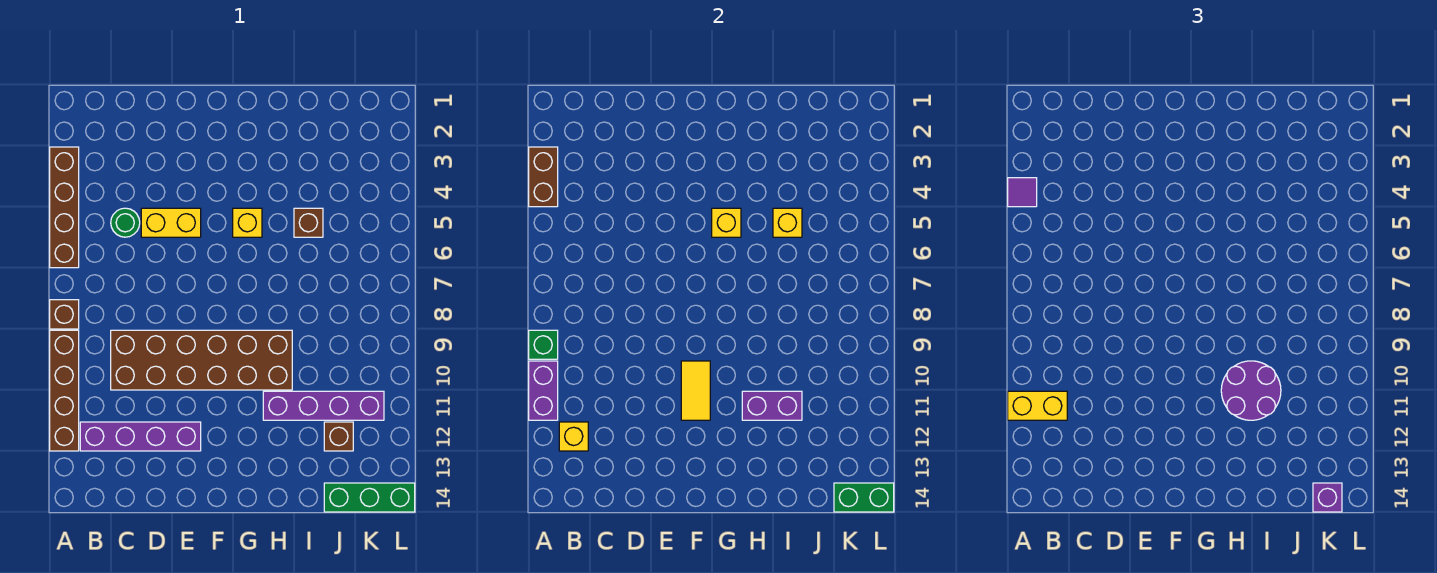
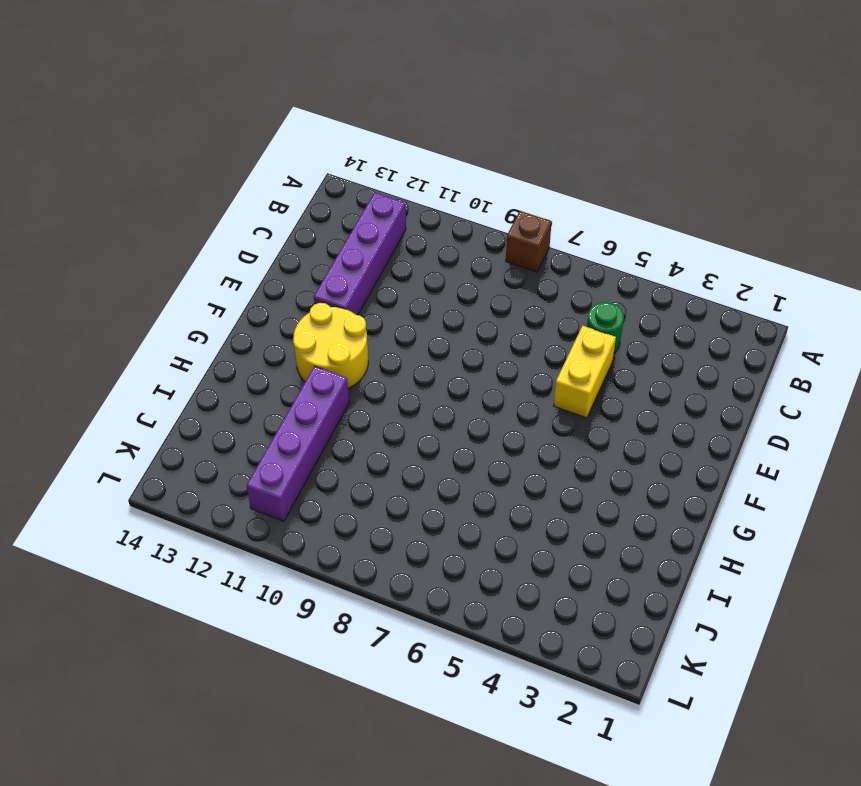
yellow round brick F11:G12 level 1 -> none
none -> brown brick A3:A6 level 1
none -> brown brick A9:A12 level 1
none -> brown brick C9:H10 level 1

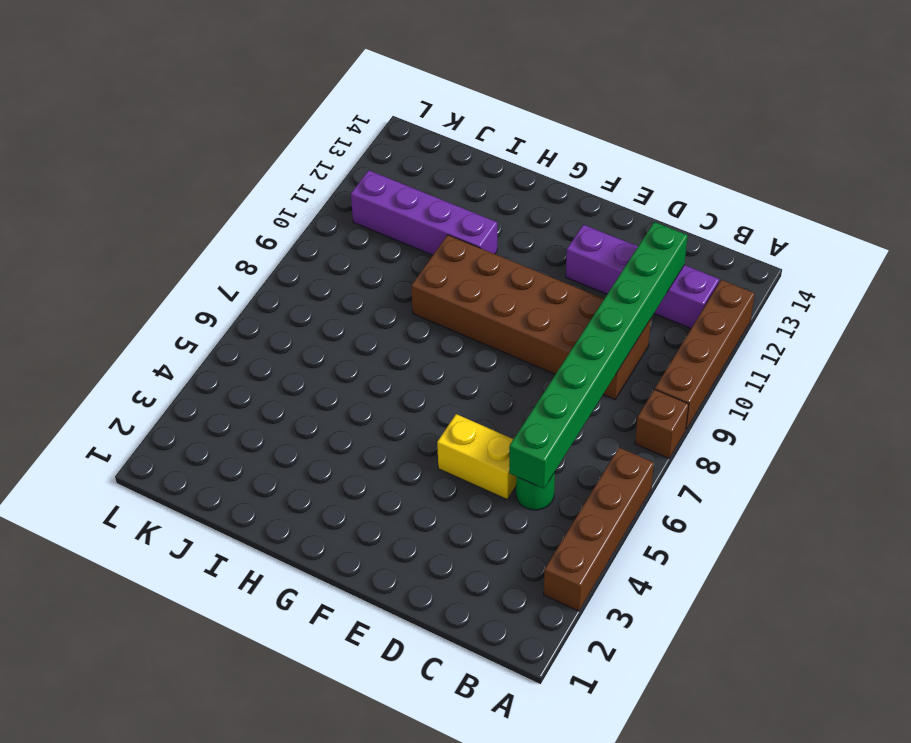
green brick C5:C12 level 2 -> none
none -> yellow brick G5 level 1
none -> brown brick I5 level 1
none -> brown brick J12 level 1

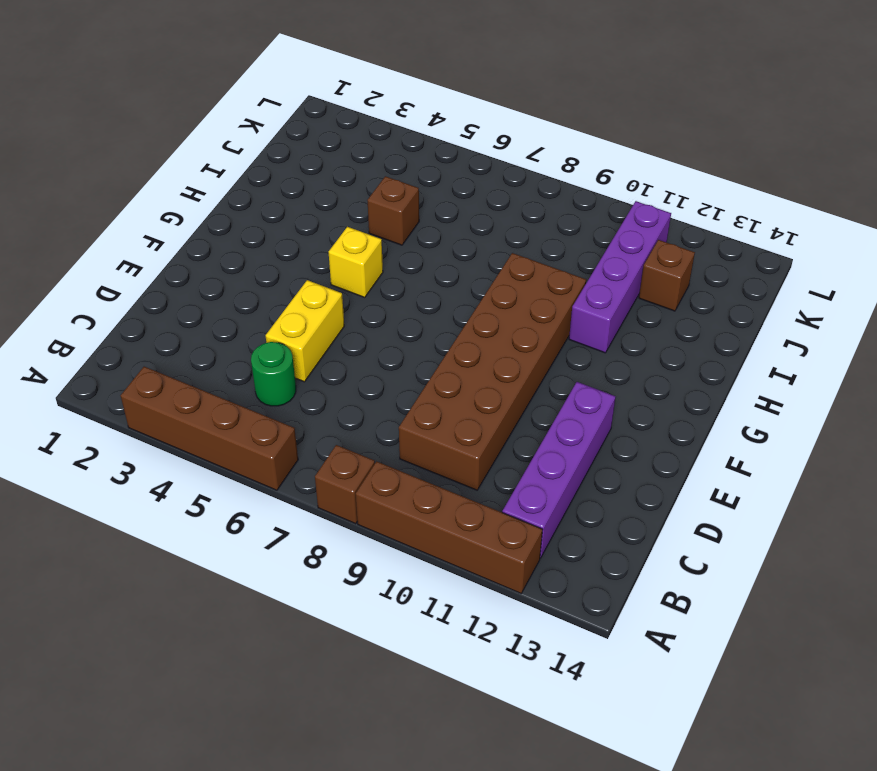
none -> green brick J14:L14 level 1
none -> brown brick A3:A4 level 2
none -> green brick A9 level 2

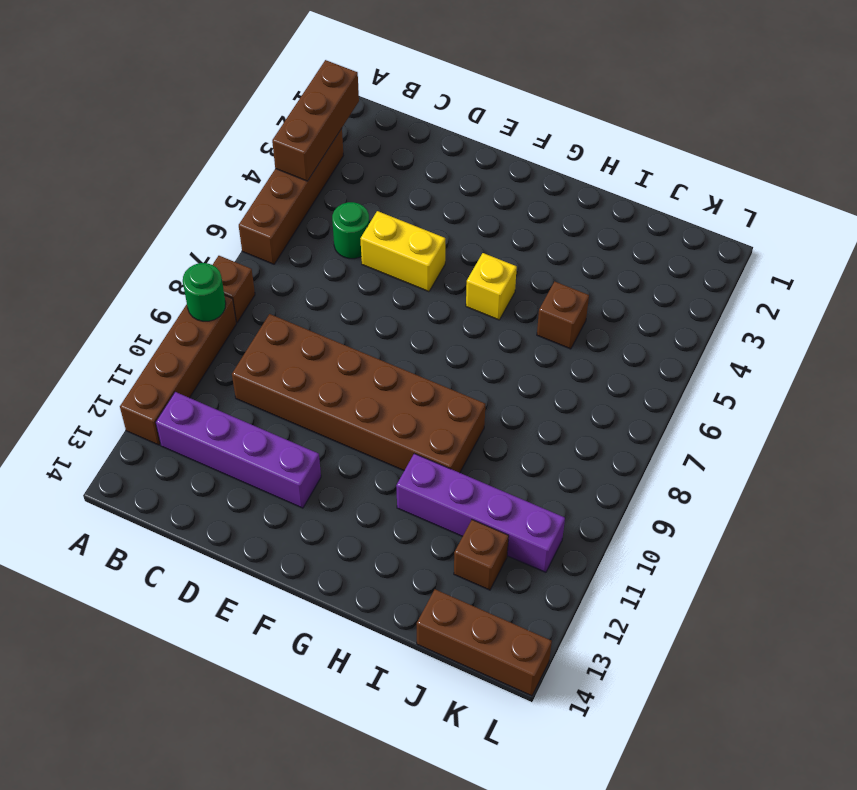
brown brick A2:A4 level 2 -> brown brick A3:A4 level 2
green round brick A9 level 2 -> green brick A9 level 2
brown brick J14:L14 level 1 -> green brick J14:L14 level 1
none -> purple brick A10:A11 level 2
none -> yellow brick B12 level 2
none -> yellow tile F10:F11 level 2

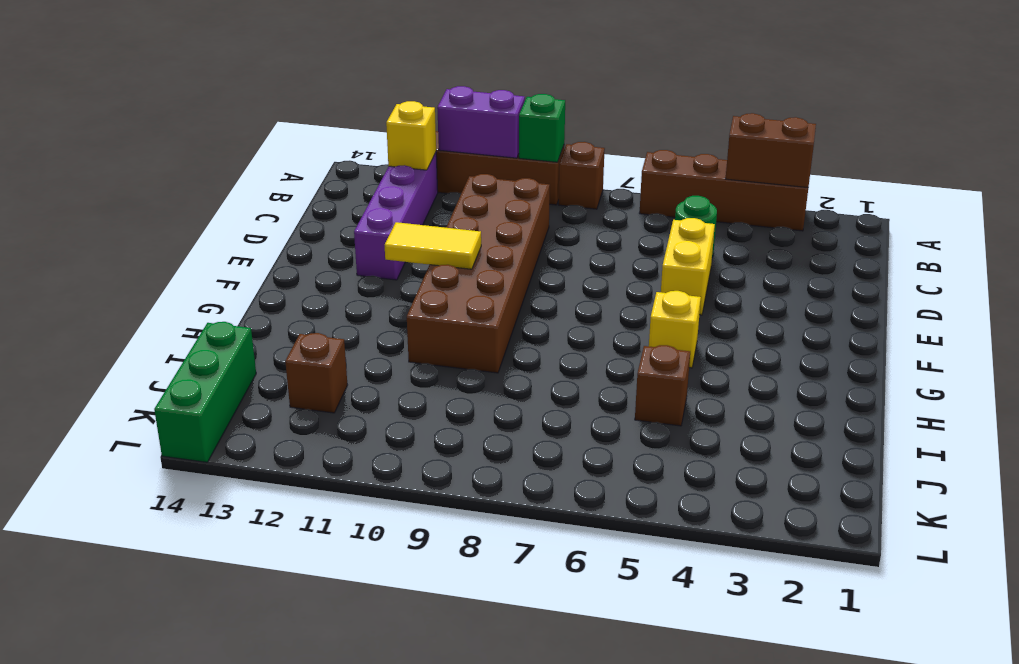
none -> purple brick H11:K11 level 1
none -> yellow brick G5 level 2
none -> purple brick H11:I11 level 2

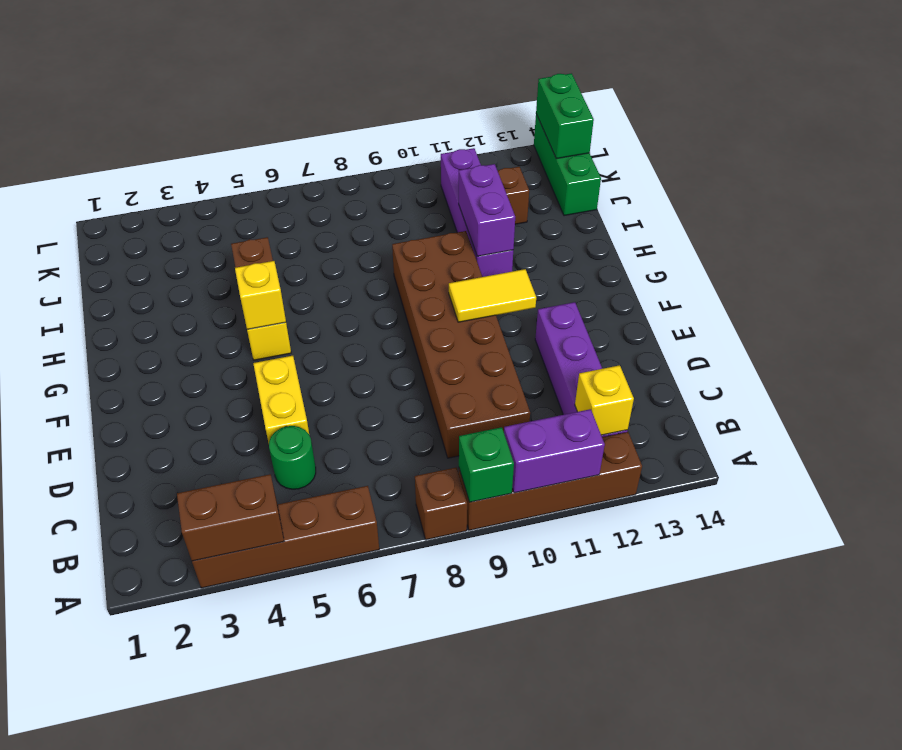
none -> yellow brick I5 level 2
none -> purple tile A4 level 3
none -> yellow brick A11:B11 level 3

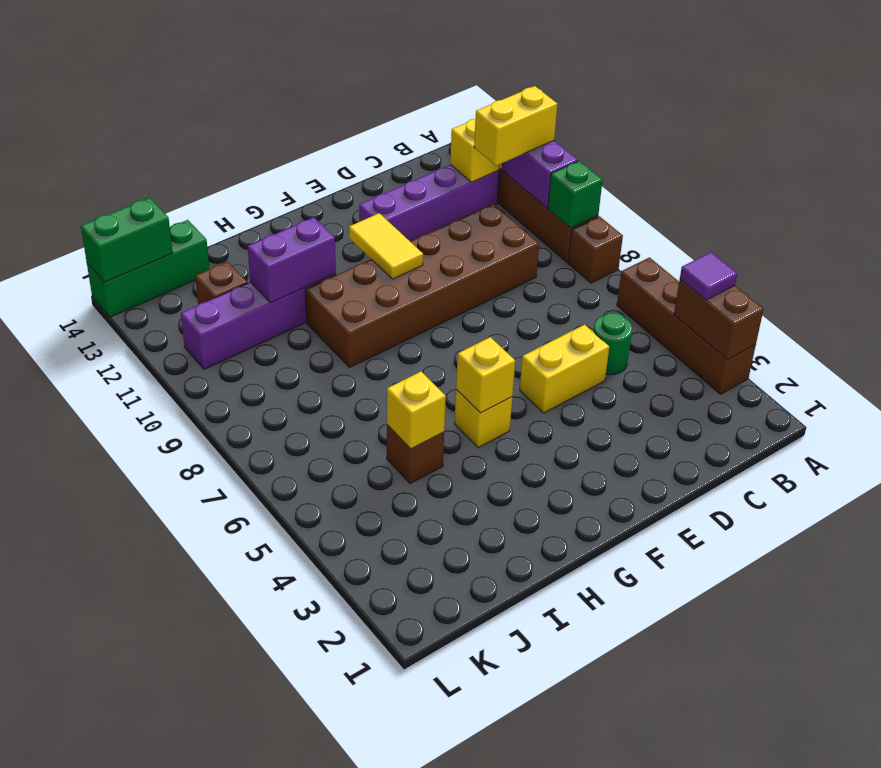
none -> purple round brick H10:I11 level 3
none -> purple brick K14 level 3

